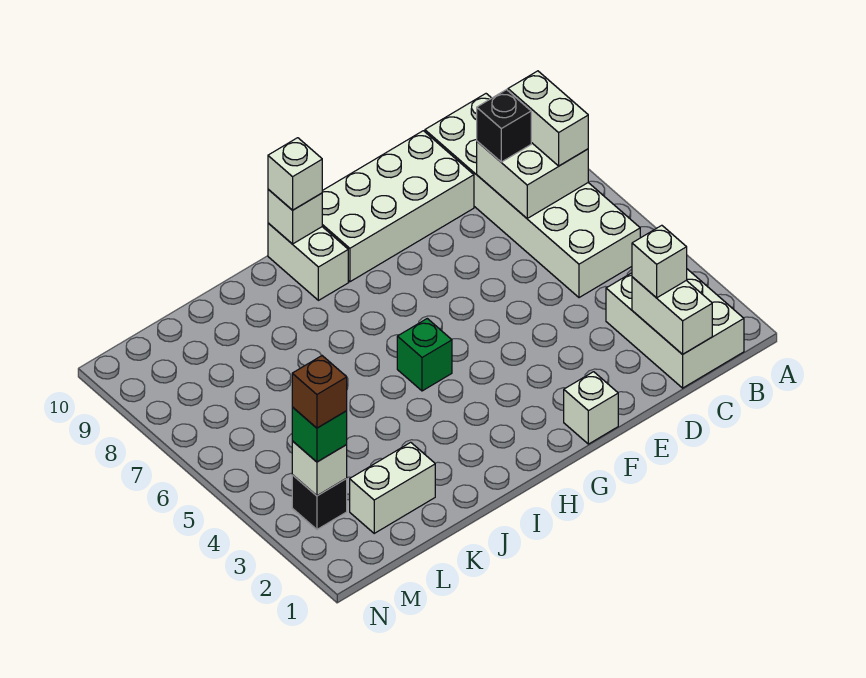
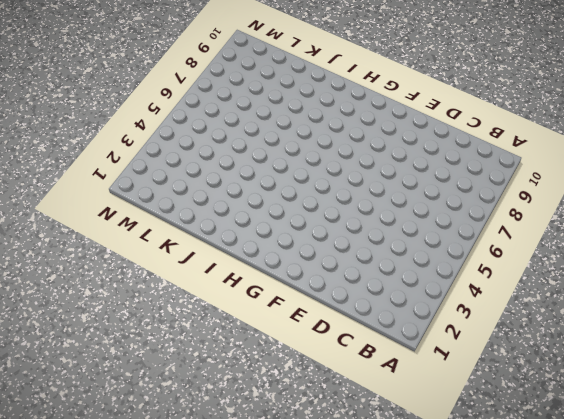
none -> white brick B1:C3 level 1
none -> white brick B5:C10 level 1
none -> white brick D9:G10 level 1

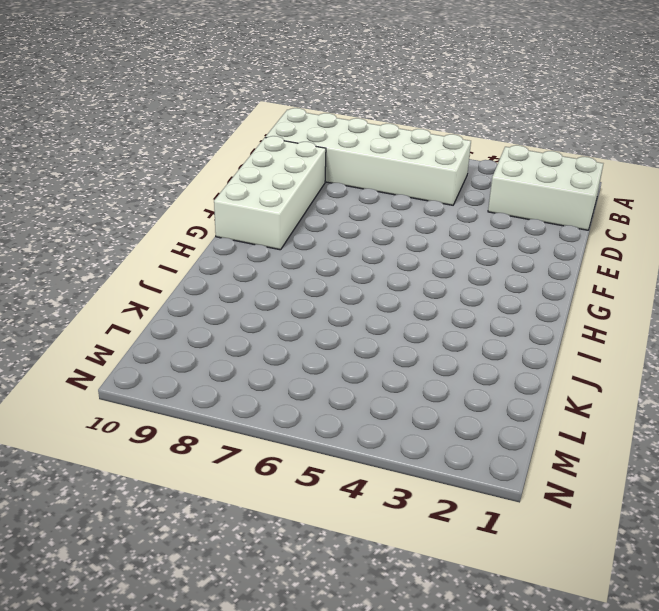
none -> white brick F1 level 1
none -> green brick H5 level 1
none -> white brick H9:H10 level 1

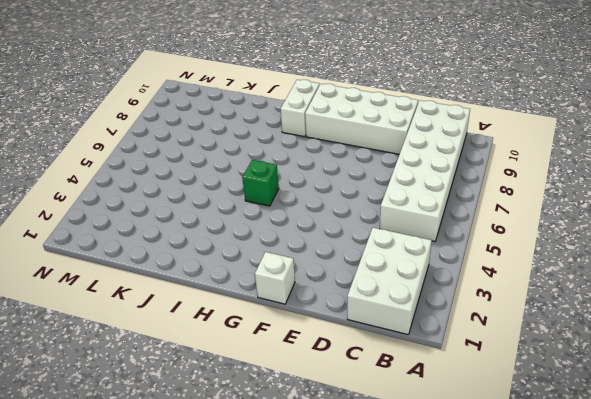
none -> white brick K2:L2 level 1
none -> black brick M3 level 1
none -> white brick B7:C8 level 2

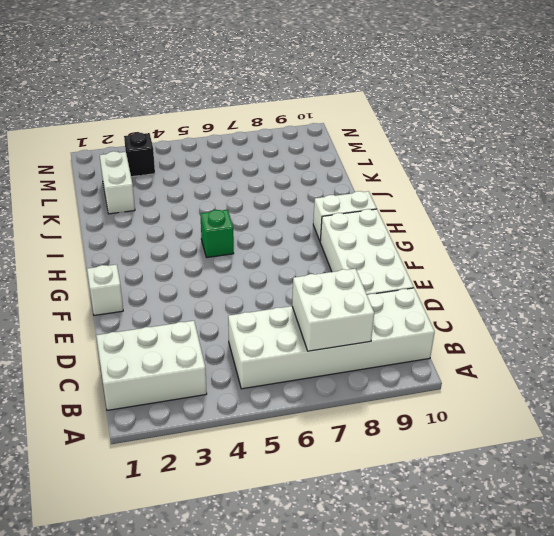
none -> white brick C1:C2 level 2
none -> white brick H10 level 2
none -> white brick M3 level 2

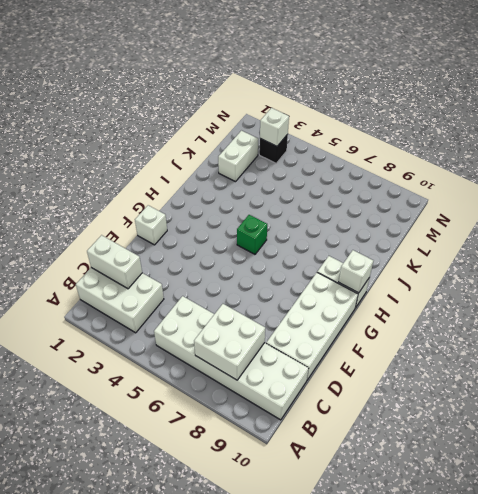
none -> white brick B7:B8 level 3
none -> white brick C2 level 3
none -> black brick C8 level 3

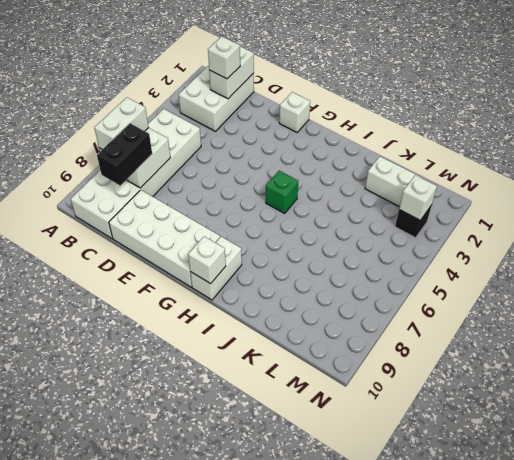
black brick C8:C9 level 3 -> black brick C8 level 3
none -> white brick H10 level 3
none -> green brick M3 level 3
none -> brown brick M3 level 4

